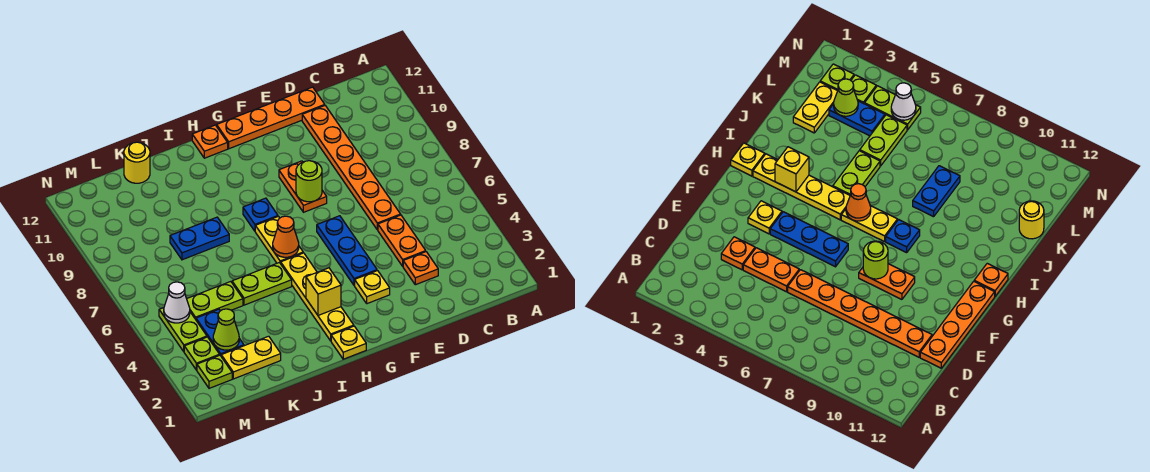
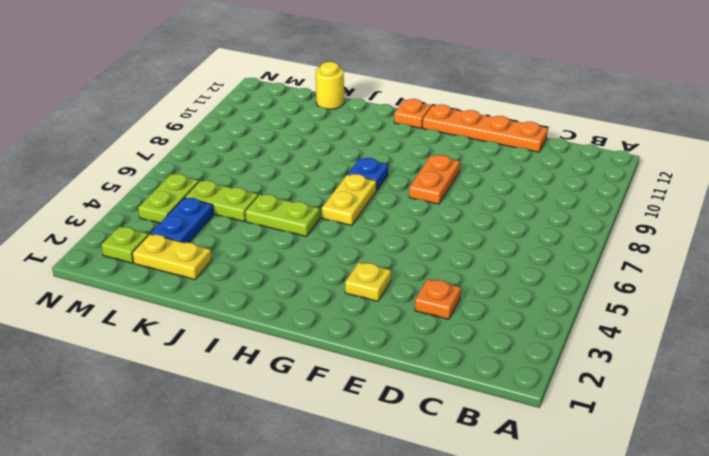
none -> orange plate D4:D5 level 1
none -> orange plate D6:D11 level 1
none -> blue plate F4:F6 level 1

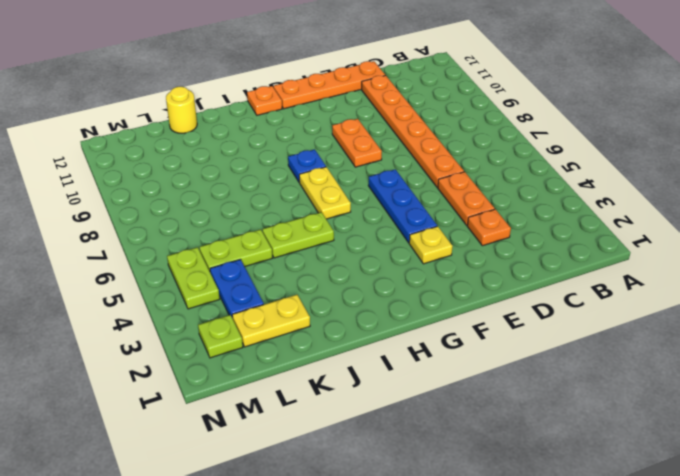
none -> yellow plate H1 level 1
none -> yellow plate H2:H5 level 1
none -> blue plate J8:K8 level 1

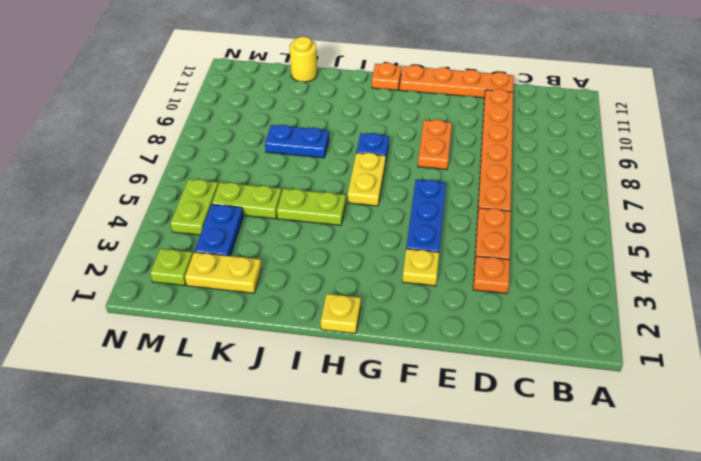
none -> yellow plate H2:H5 level 1
none -> lime plate M3 level 1
none -> lime round brick F8 level 2

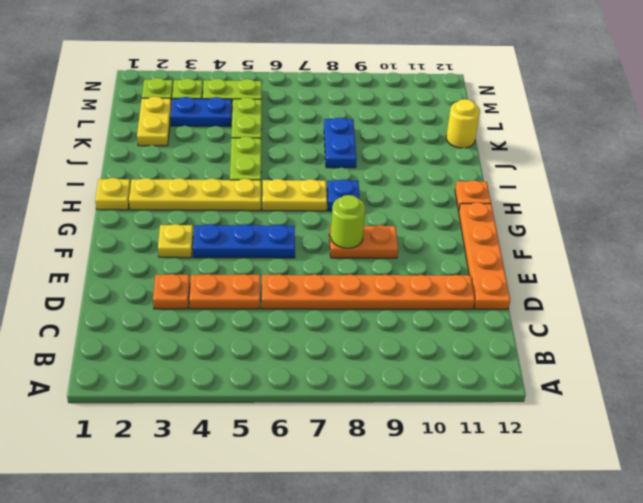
none -> yellow brick H3 level 2
none -> orange cone H6 level 2
none -> lime cone L3 level 2

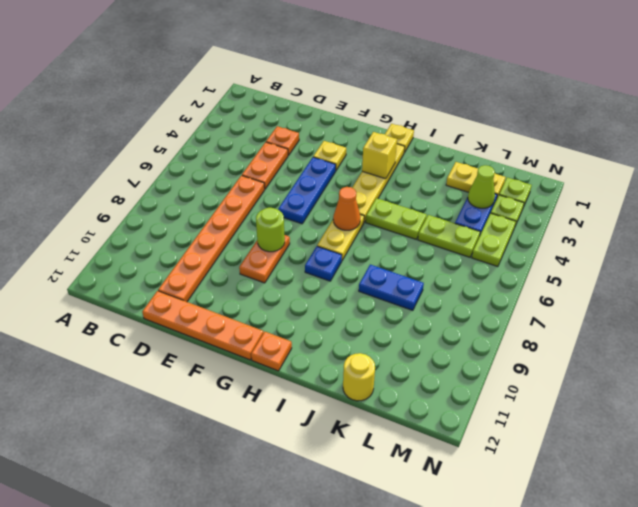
none -> white cone M5 level 2

